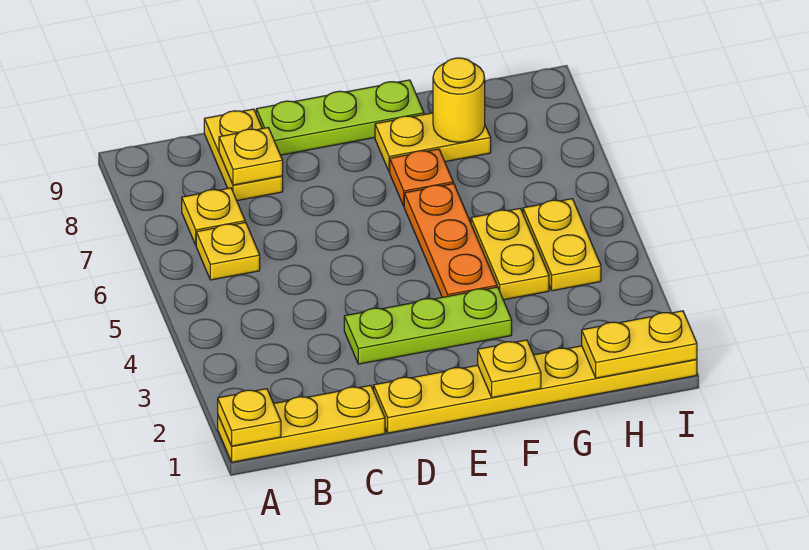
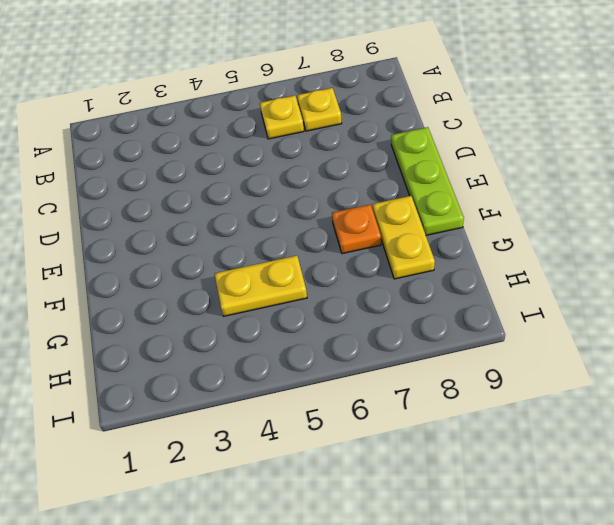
none -> yellow plate A1:C1 level 1
none -> yellow plate C8:C9 level 1
none -> yellow plate D1:I1 level 1

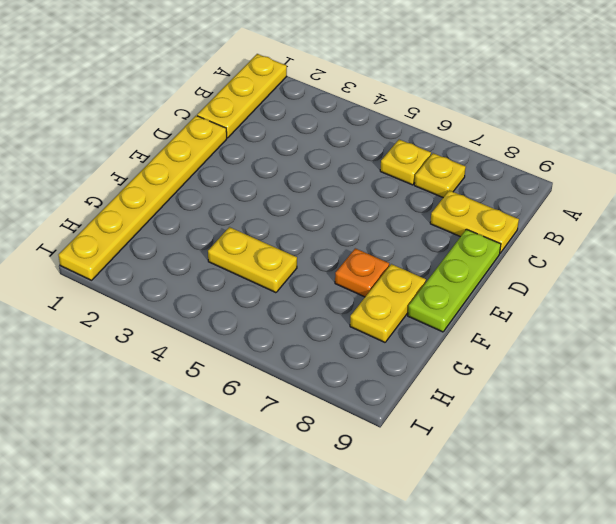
none -> lime plate D3:F3 level 1
none -> orange plate F4:F6 level 1
none -> yellow plate H4:H5 level 1

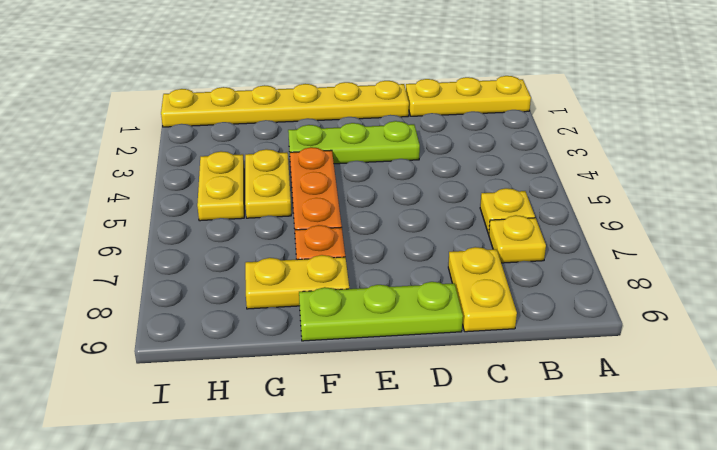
none -> yellow plate A1 level 2
none -> yellow plate C8 level 2
none -> yellow plate F1 level 2

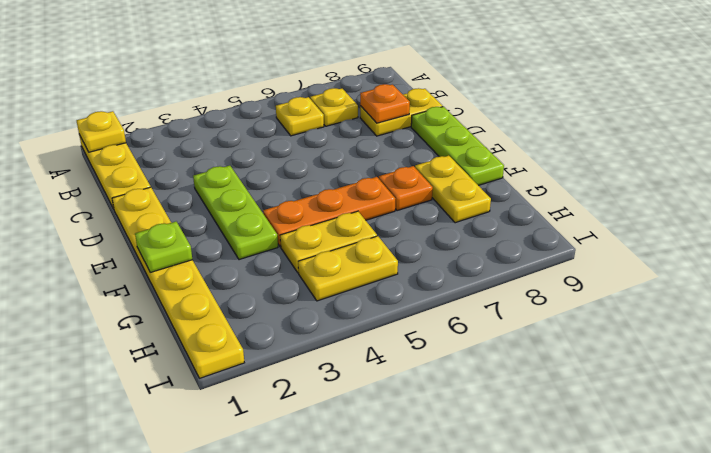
orange plate C8 level 2 -> yellow plate C8 level 2
lime plate F1 level 2 -> yellow plate F1 level 2
none -> yellow round brick G8 level 2
none -> yellow plate H1:I1 level 2

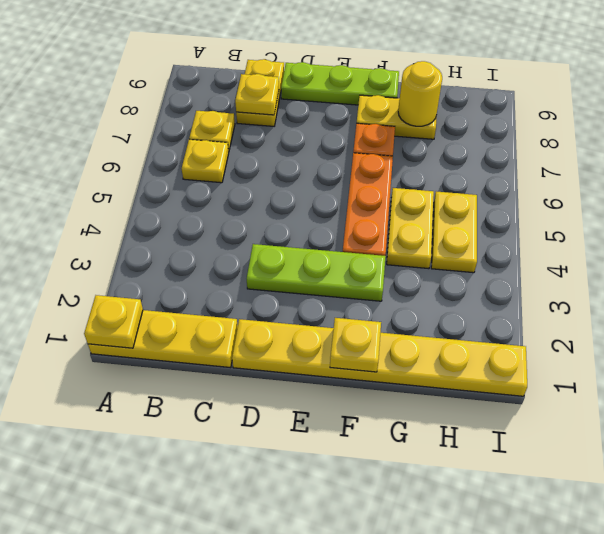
none -> yellow plate H1:I1 level 2

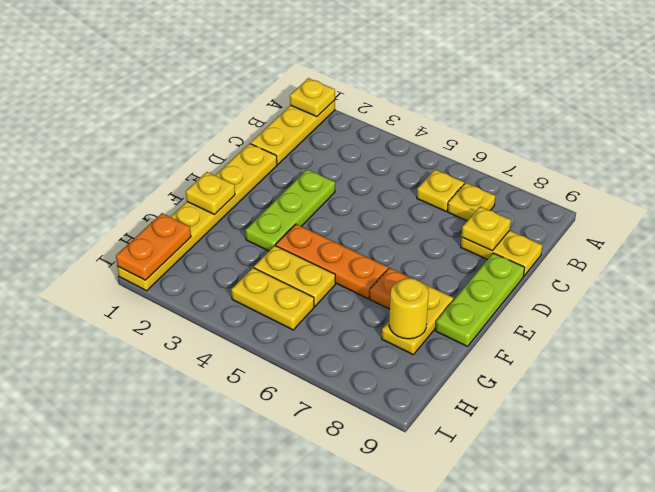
orange plate H1:I1 level 2 -> yellow plate H1:I1 level 2

